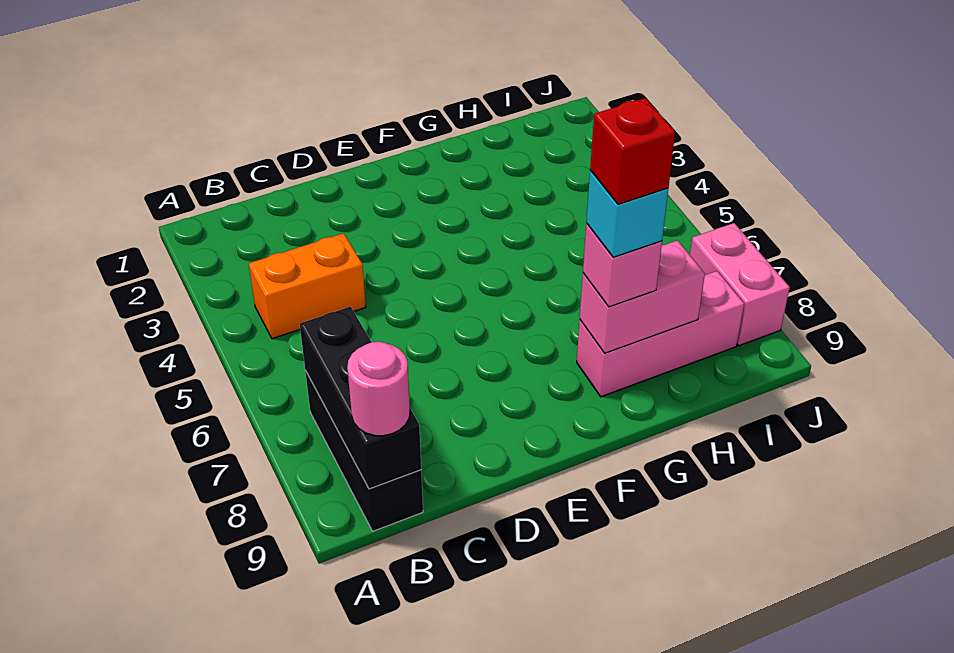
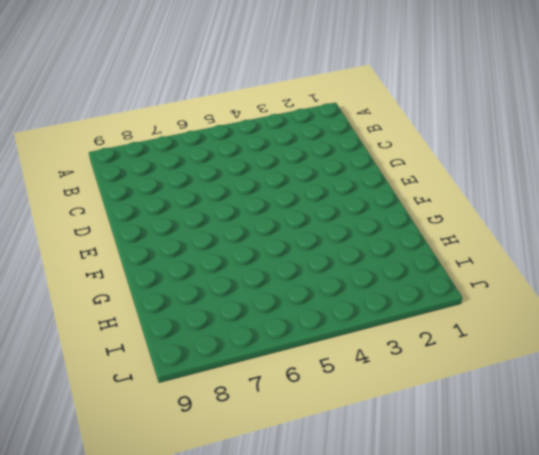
none -> orange brick B4:C4 level 1
none -> black brick B7:B9 level 1

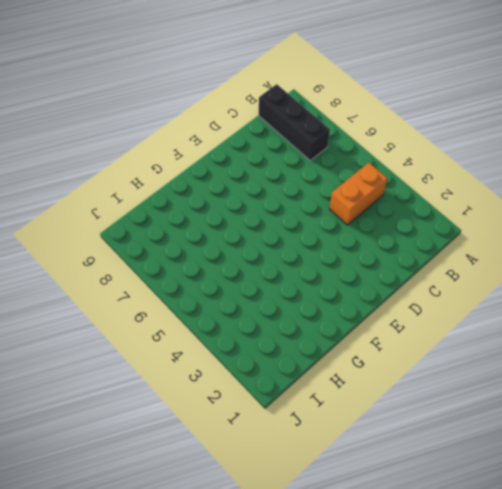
none -> pink brick G8:I8 level 1
none -> pink brick J7:J8 level 1

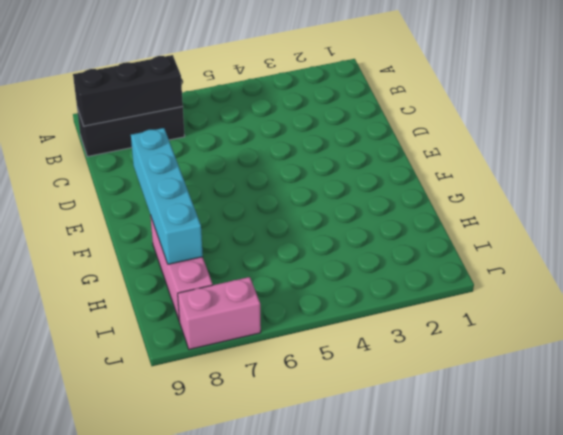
cyan brick E8:H8 level 2 -> pink brick G8:H8 level 2
none -> orange brick B4:C4 level 1
none -> pink round brick B9 level 3

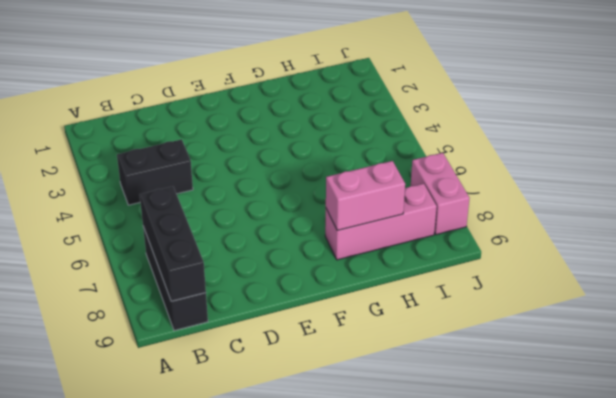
black brick B4:C4 level 1 -> orange brick B4:C4 level 1
none -> pink round brick B9 level 3
none -> pink brick G8 level 3

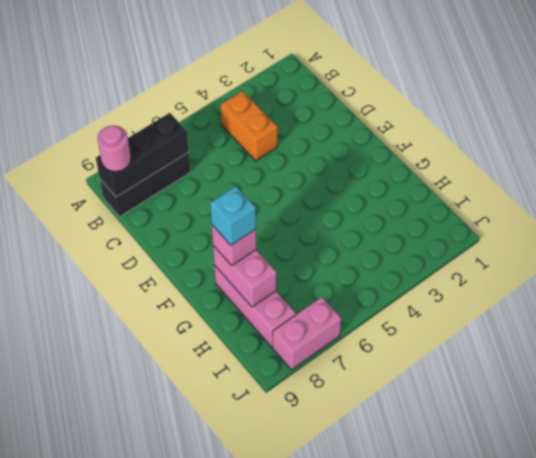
none -> red brick G8 level 5

